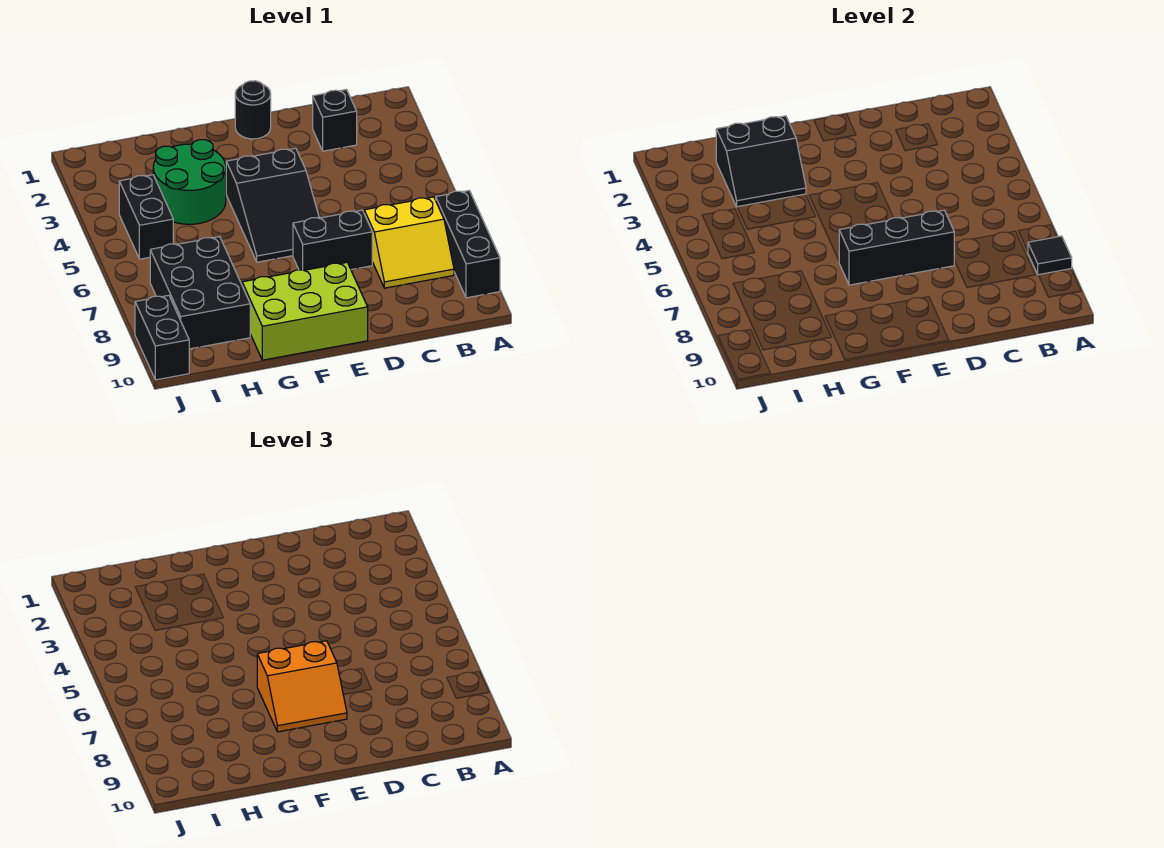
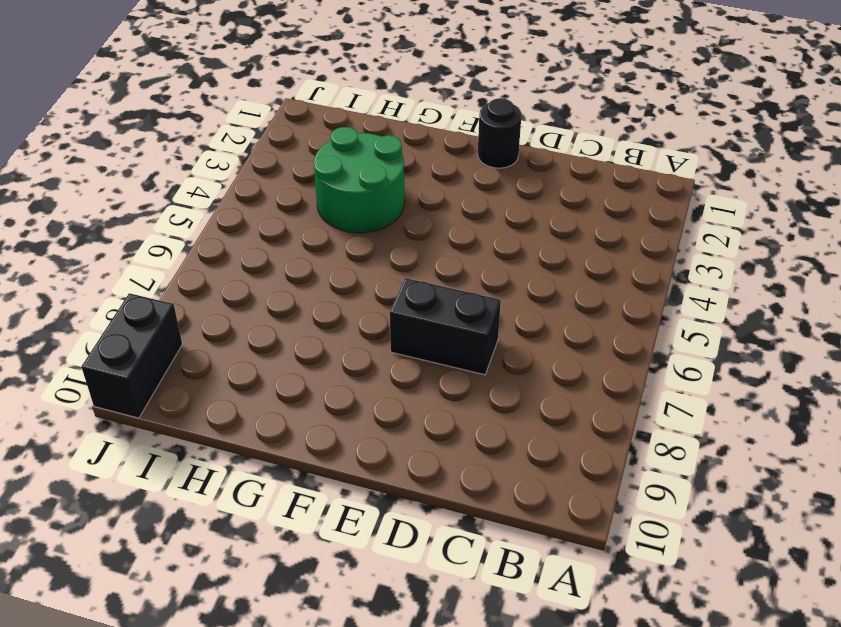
none -> black brick A7:A9 level 1
none -> yellow slope B7:C8 level 1 top 7
none -> black brick C2 level 1

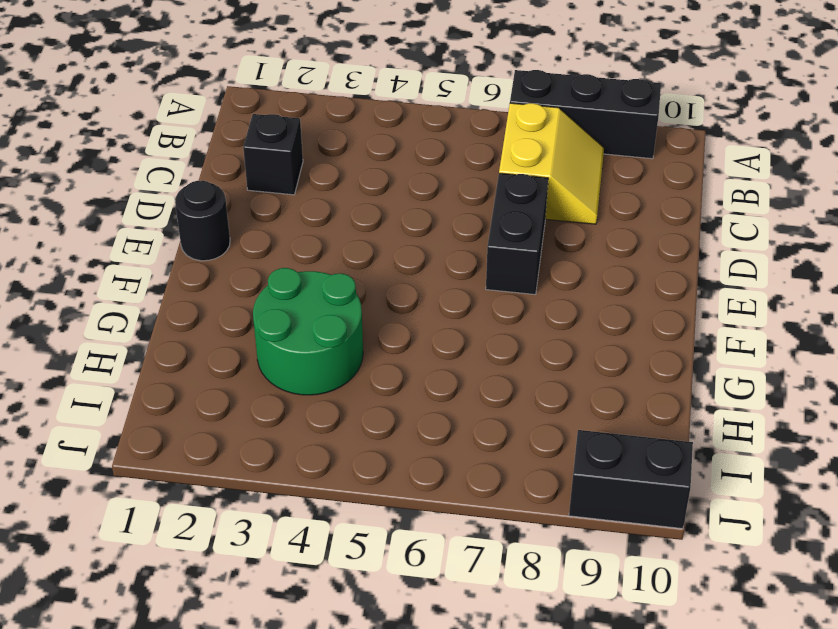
none -> black slope E4:F6 level 1 top 4
none -> lime brick E9:G10 level 1
none -> black brick H7:I9 level 1

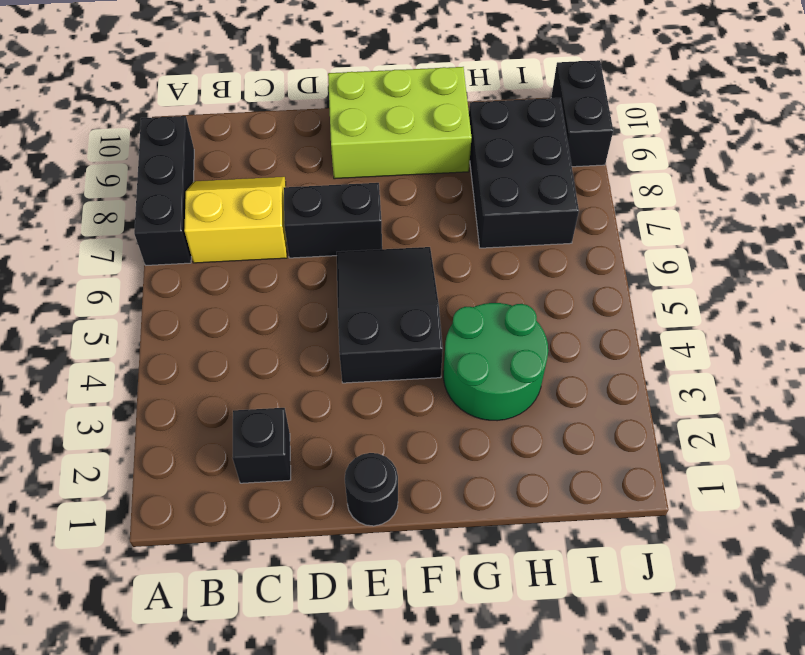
none -> black brick I4:I5 level 1
none -> black tile A8 level 2
none -> black brick D7:F7 level 2

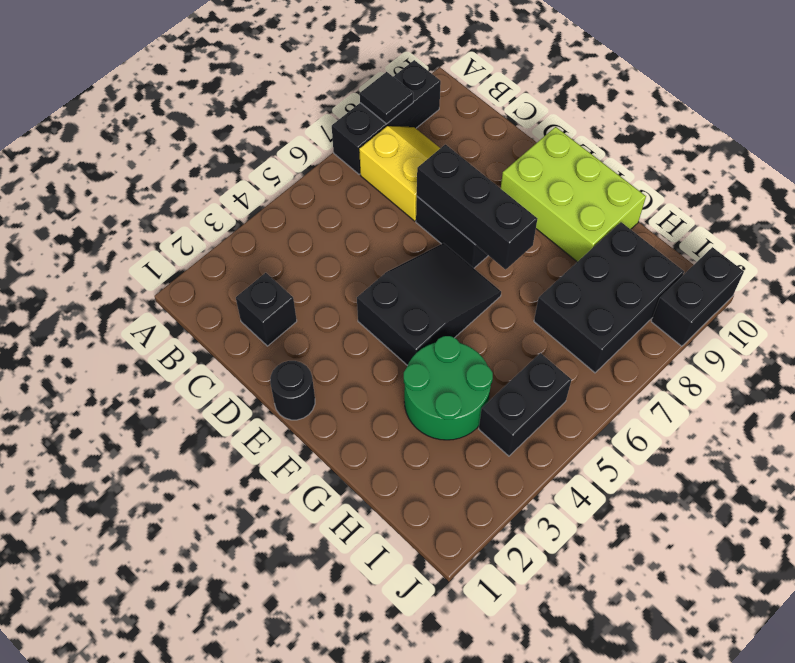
none -> black slope G2:H3 level 2 top 2
none -> orange slope E7:F8 level 3 top 7

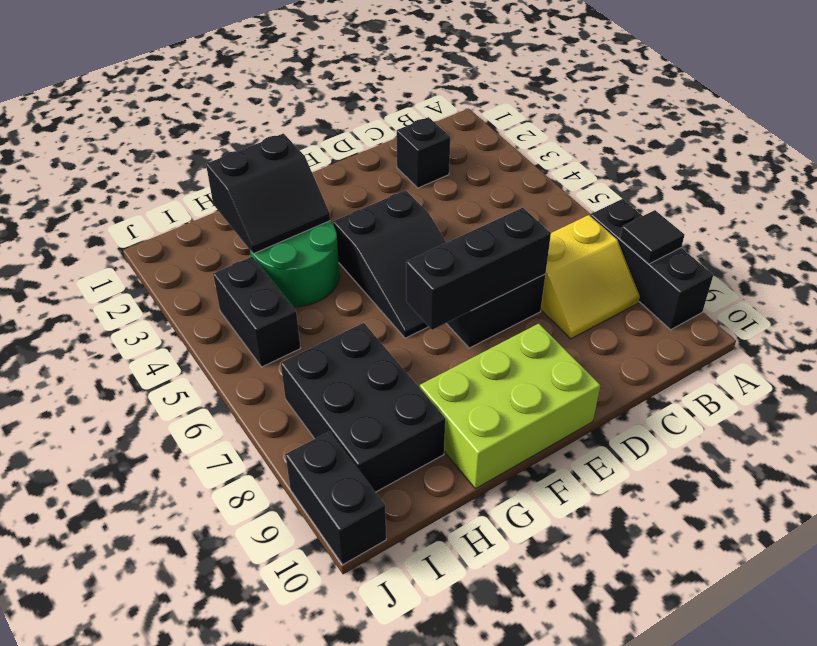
none -> black round brick E1 level 1
none -> orange slope E7:F8 level 3 top 7

